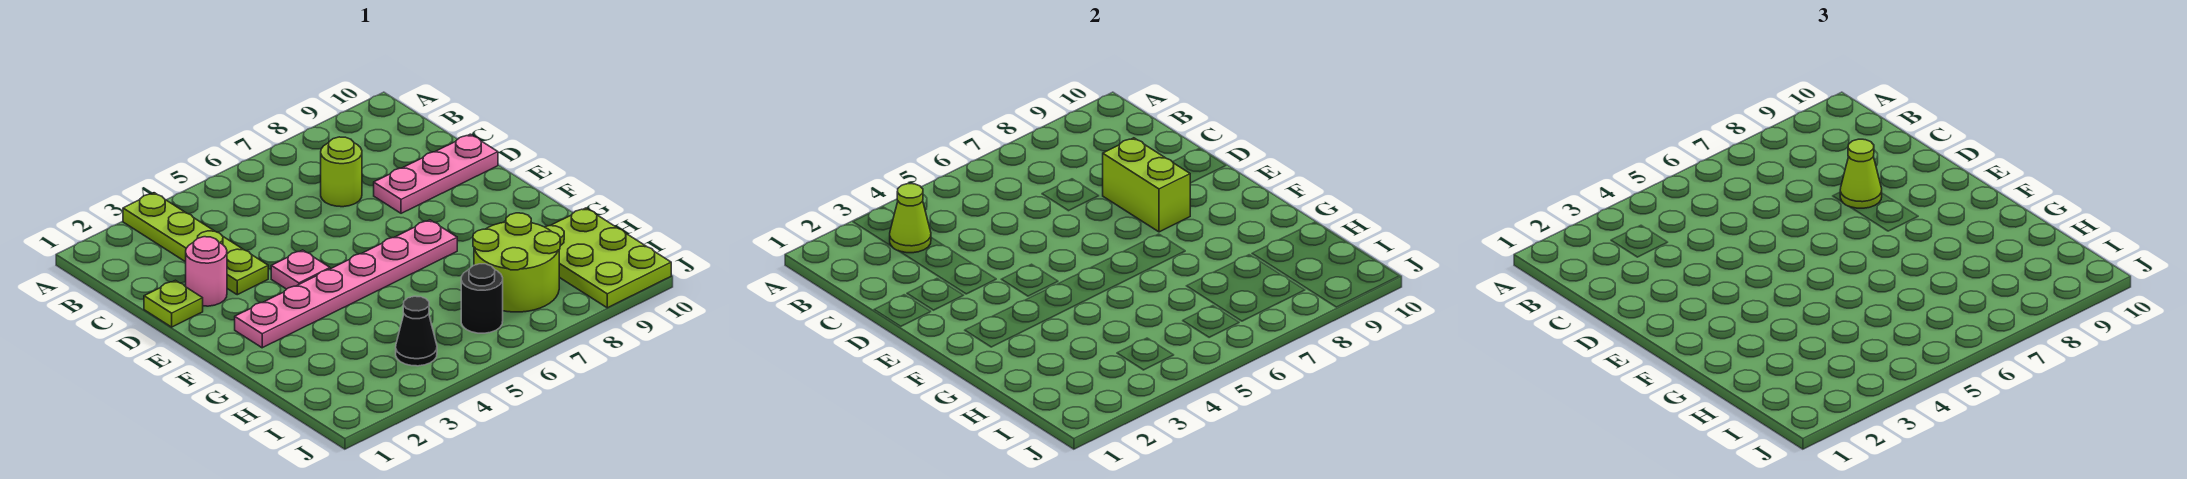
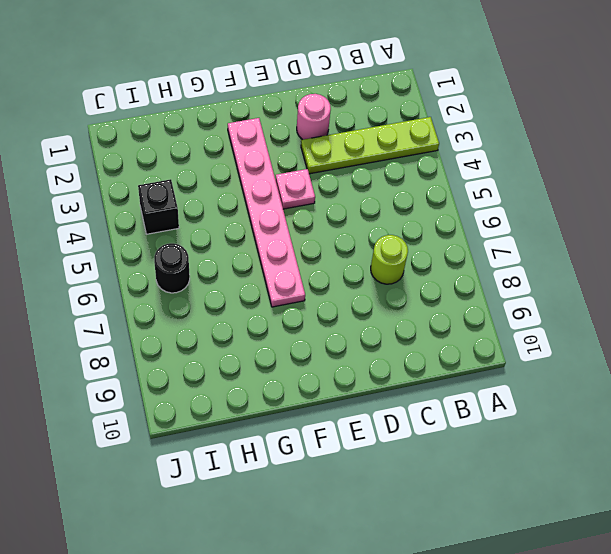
black brick I4 level 1 -> black cone I4 level 1
none -> lime plate D1 level 1
none -> pink plate D8:D10 level 1
none -> lime round brick H7:I8 level 1

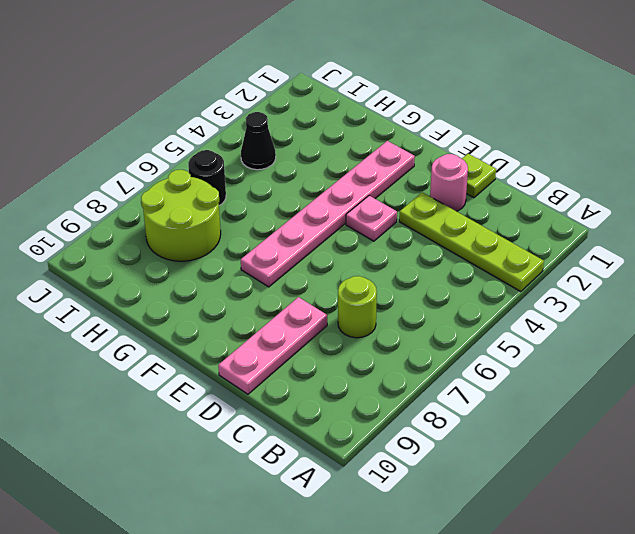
none -> lime plate H9:J10 level 1
none -> lime cone B3 level 2
none -> lime brick D8:E8 level 2

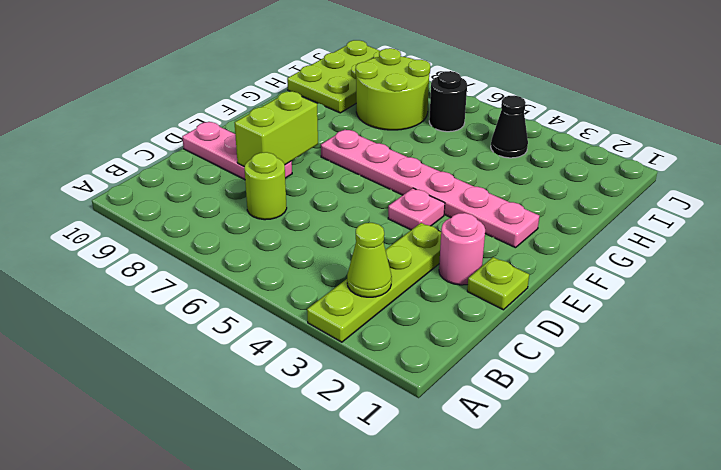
none -> lime cone D8 level 3

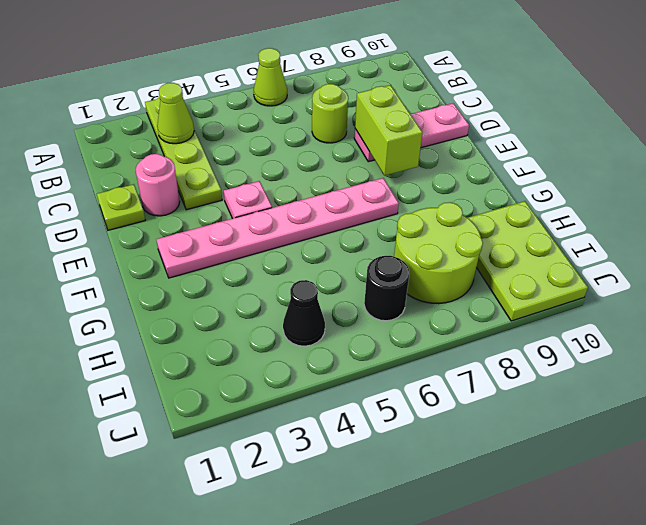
lime cone A6 level 1 -> lime cone D8 level 3

